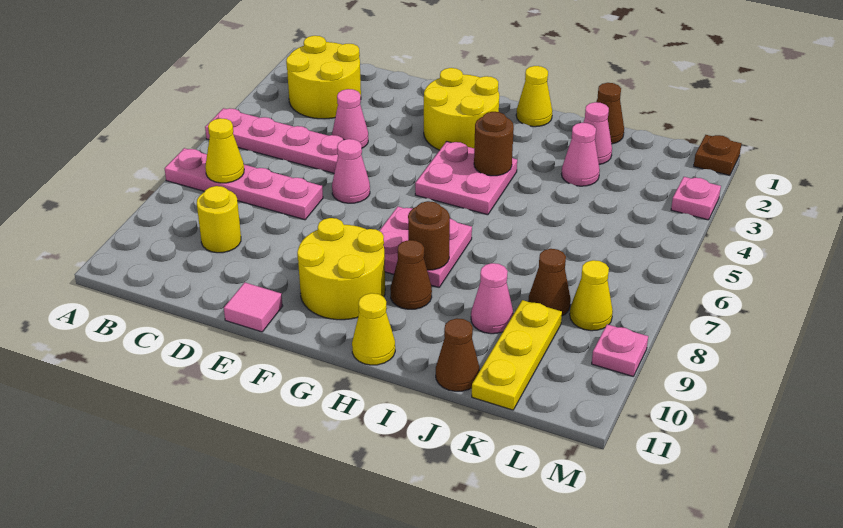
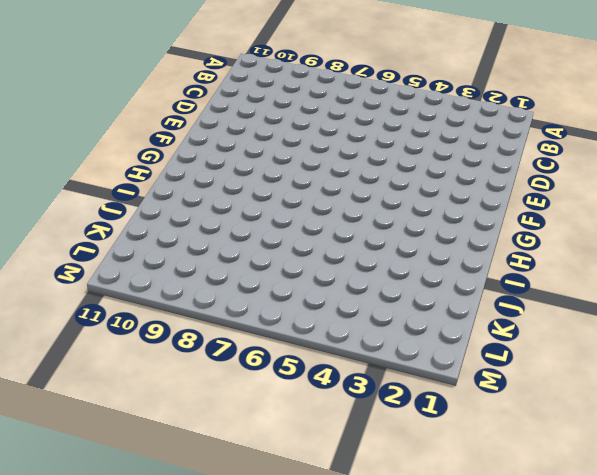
none -> pink plate A5:D5 level 1
none -> pink plate A7:D7 level 1
none -> yellow round brick B2:C3 level 1

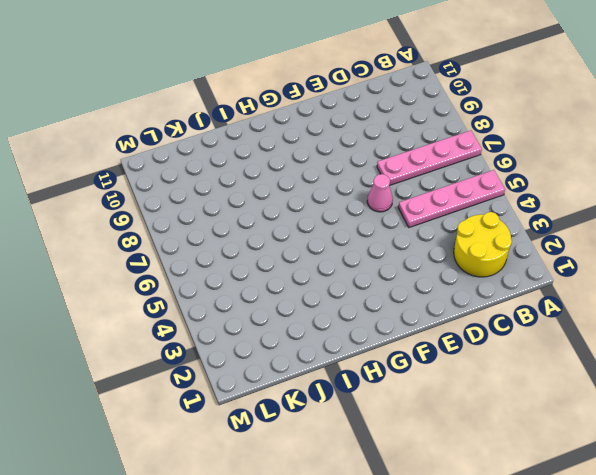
none -> yellow round brick C9 level 1
none -> pink cone D4 level 1
none -> pink tile E11 level 1

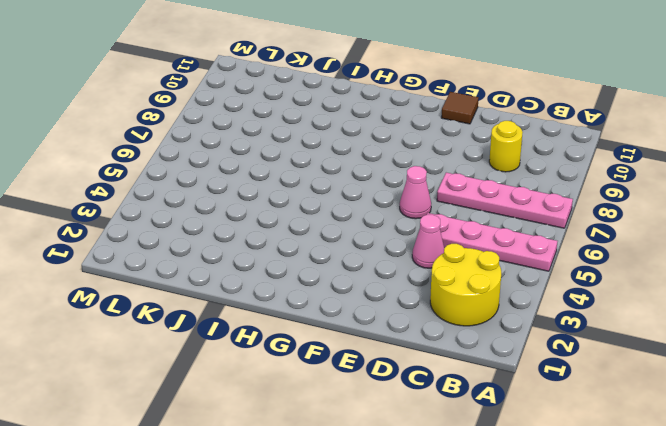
brown tile E11 level 1 -> pink tile E11 level 1
none -> yellow round brick F2:G3 level 1
none -> yellow round brick F9:G10 level 1
none -> pink plate G4:H5 level 1

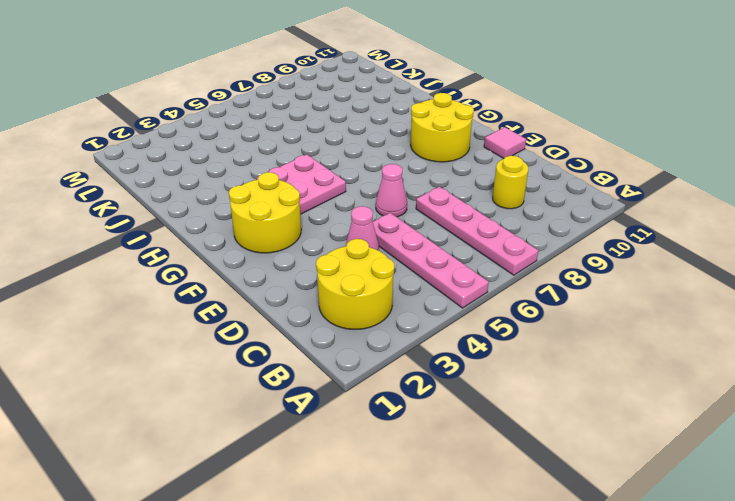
none -> pink plate G7:H8 level 1
none -> yellow cone H1 level 1
none -> brown cone H9 level 1

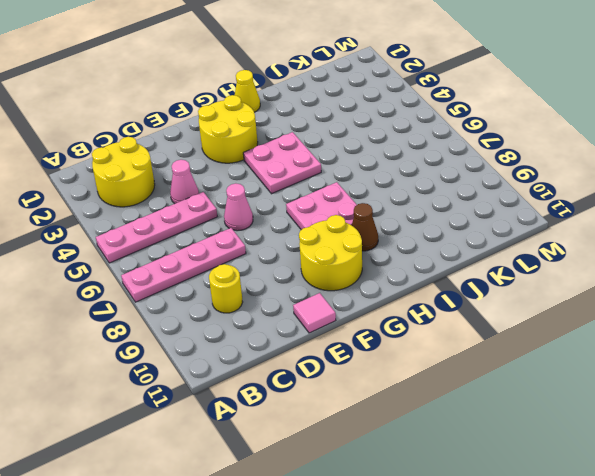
none -> yellow cone H11 level 1
none -> brown cone J1 level 1
none -> pink cone J2 level 1

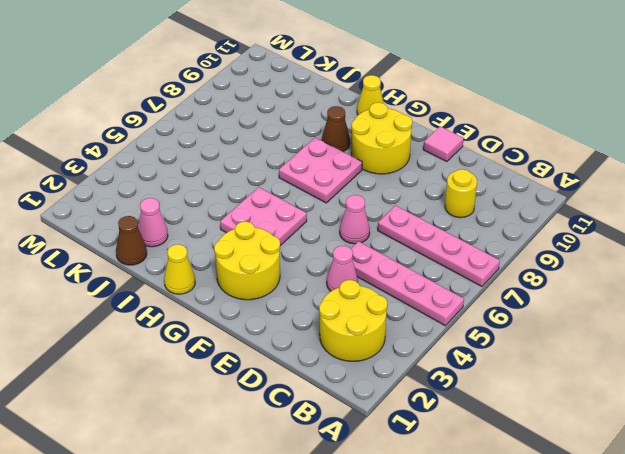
none -> pink cone J3 level 1
none -> pink cone J9 level 1
none -> brown cone J11 level 1

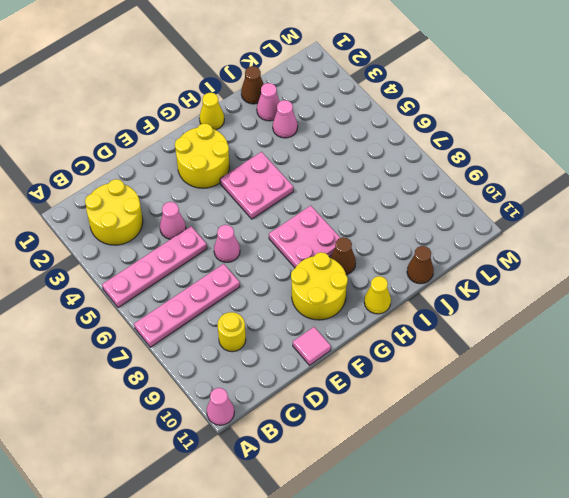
pink cone A11 level 1 -> pink cone J9 level 1
none -> brown cone K8 level 1
none -> yellow plate K9:K11 level 1
none -> yellow cone L8 level 1

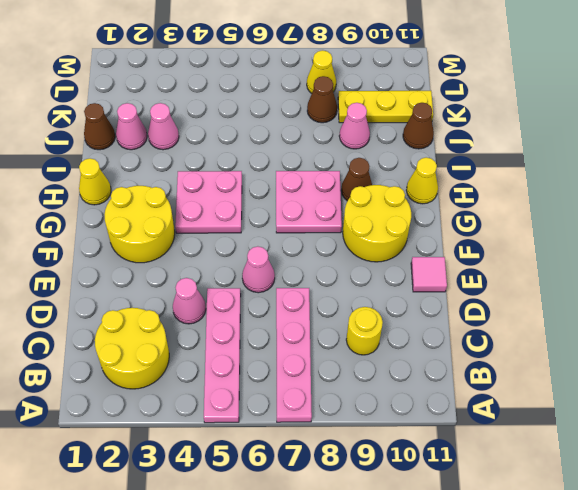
none -> brown plate M1 level 1
none -> pink plate M3 level 1
none -> pink plate M9 level 1

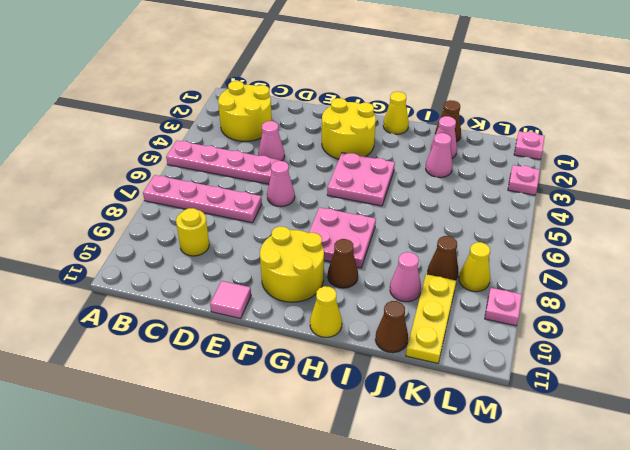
pink plate M1 level 1 -> brown plate M1 level 1
none -> yellow cone B7 level 2
none -> brown round brick H4 level 2
none -> brown round brick H8 level 2

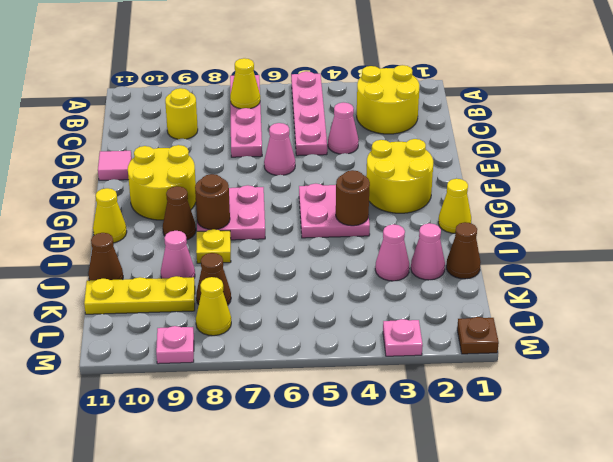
yellow plate I8 level 1 -> none

